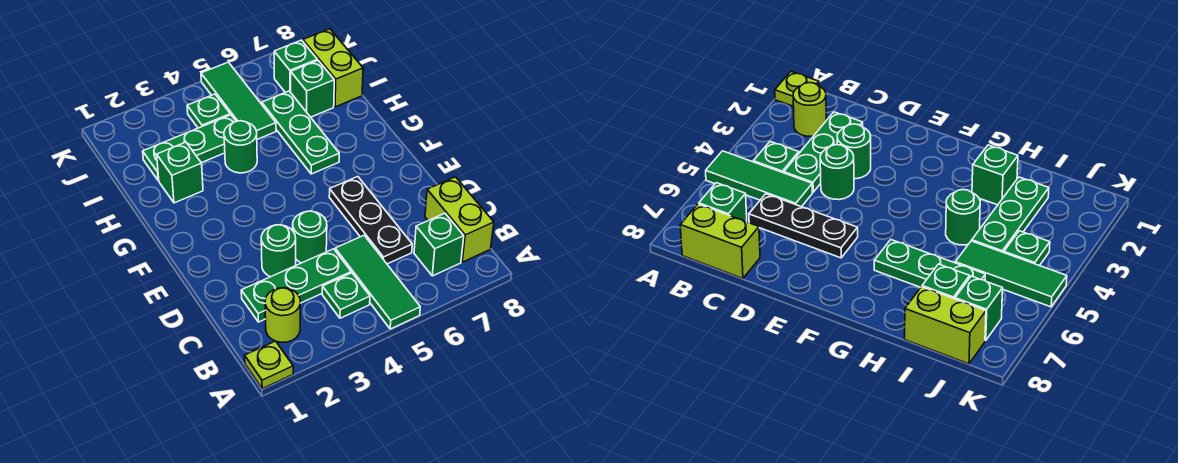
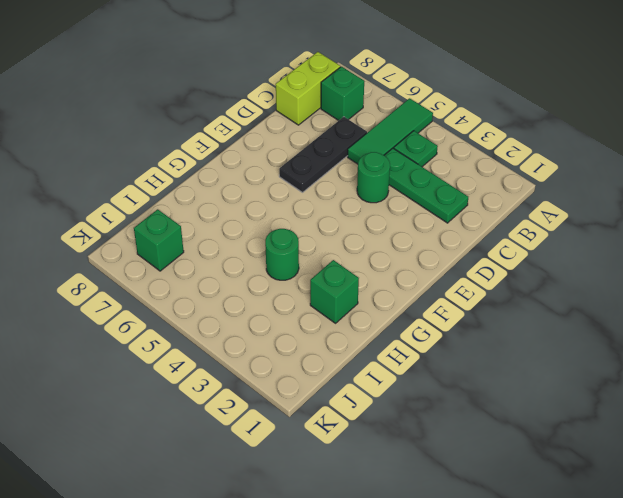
none -> lime plate A1 level 1
none -> lime round brick B2 level 1
none -> green round brick D3 level 1

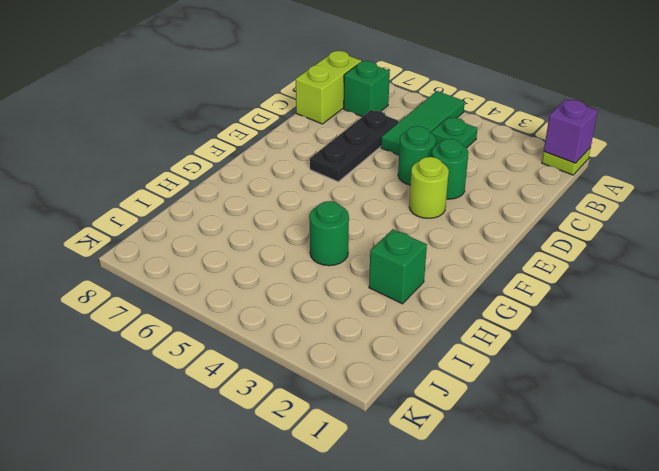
purple brick A1 level 2 -> none
lime round brick E3 level 1 -> lime round brick B2 level 1
none -> green plate C2:C4 level 1
none -> green plate G6:I6 level 1
none -> green plate I2:I4 level 1

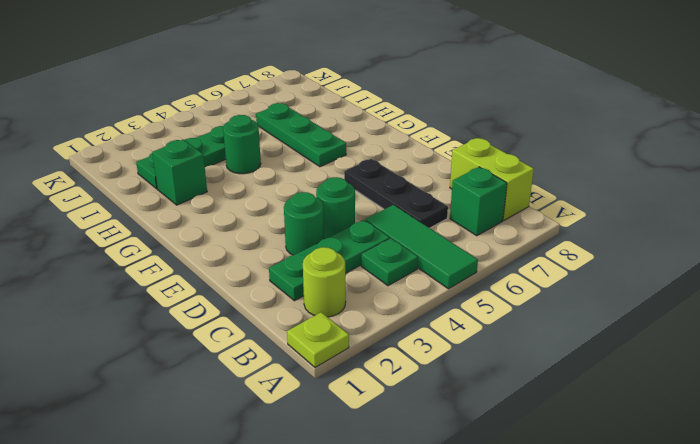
none -> green tile I5:K5 level 1
none -> green brick I7 level 1
none -> lime brick I8:J8 level 1

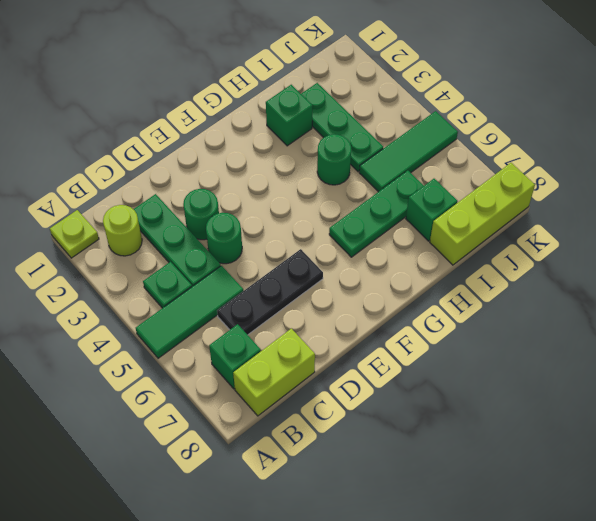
lime brick I8:K8 level 1 -> lime brick I8:J8 level 1
none -> green plate J4 level 1
none -> green brick J7 level 1

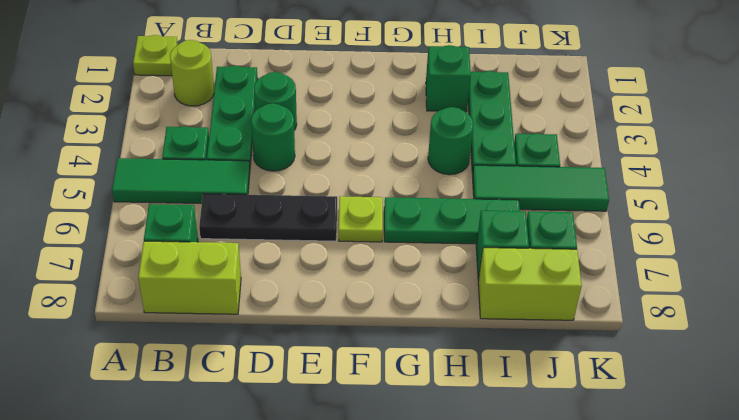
lime plate F6 level 1 -> none

